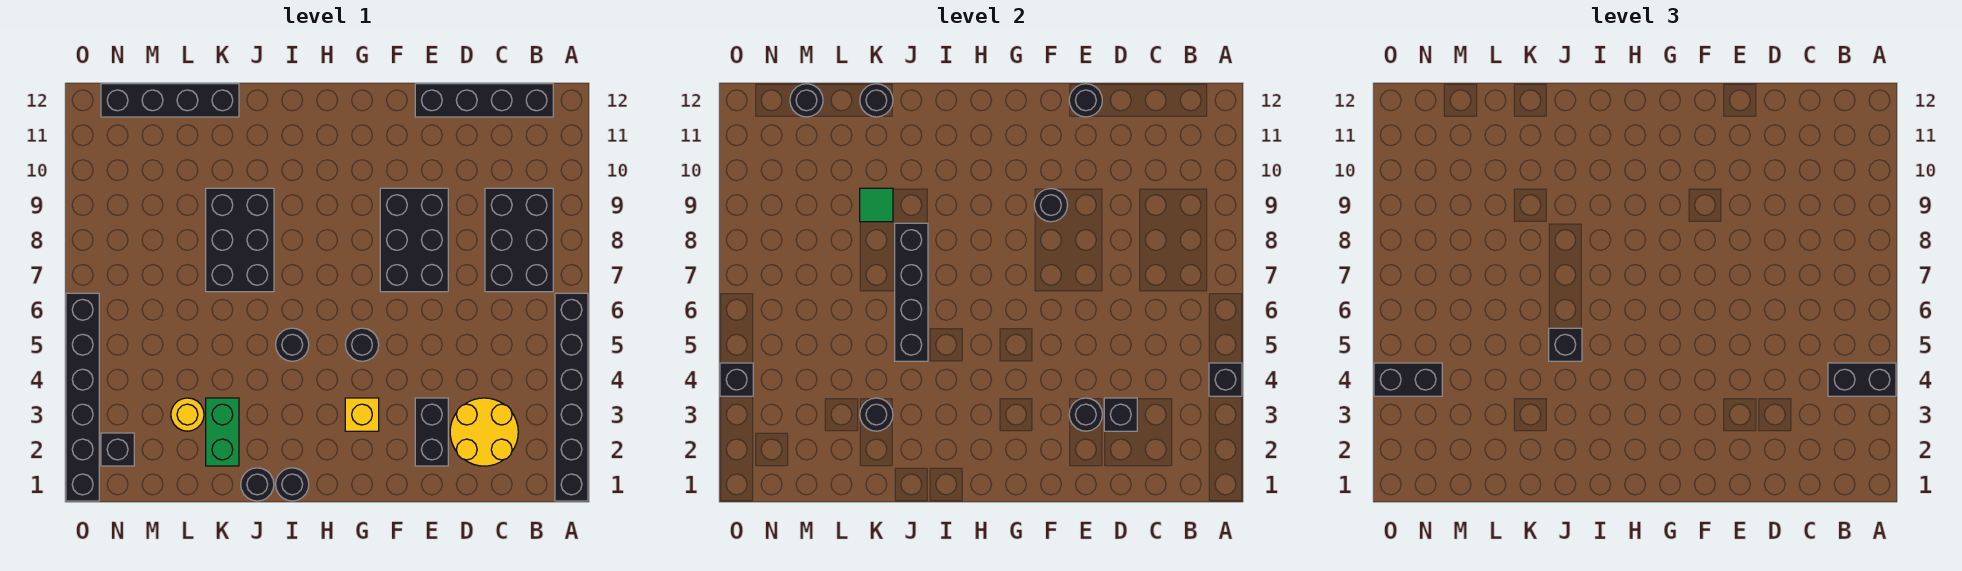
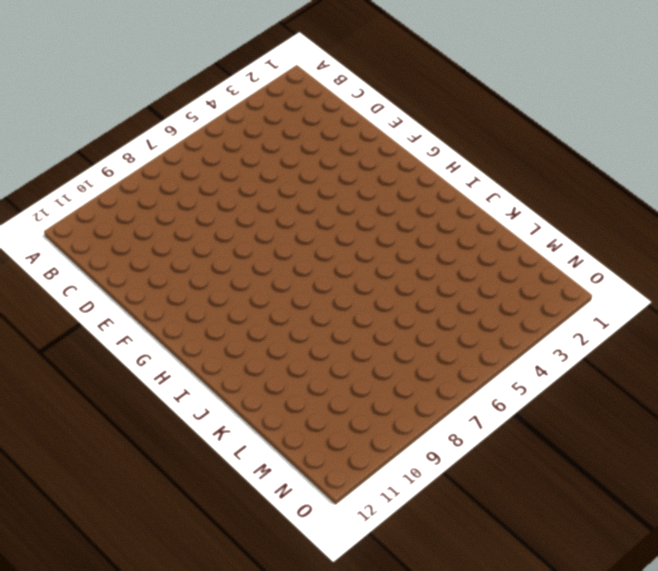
none -> black brick A1:A6 level 1
none -> black brick B7:C9 level 1
none -> black brick B12:E12 level 1
none -> yellow round brick C2:D3 level 1

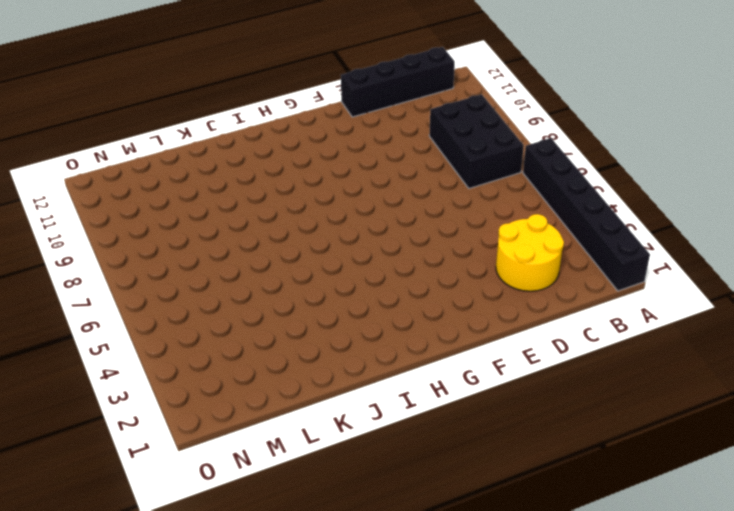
none -> black brick E2:E3 level 1
none -> black brick E7:F9 level 1
none -> yellow brick G3 level 1
none -> black round brick G5 level 1

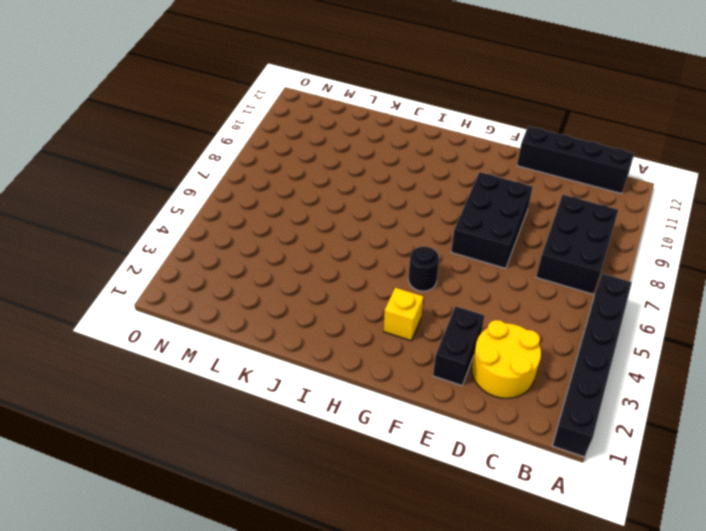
none -> black round brick I1 level 1
none -> black round brick I5 level 1
none -> black round brick J1 level 1
none -> black brick J7:K9 level 1

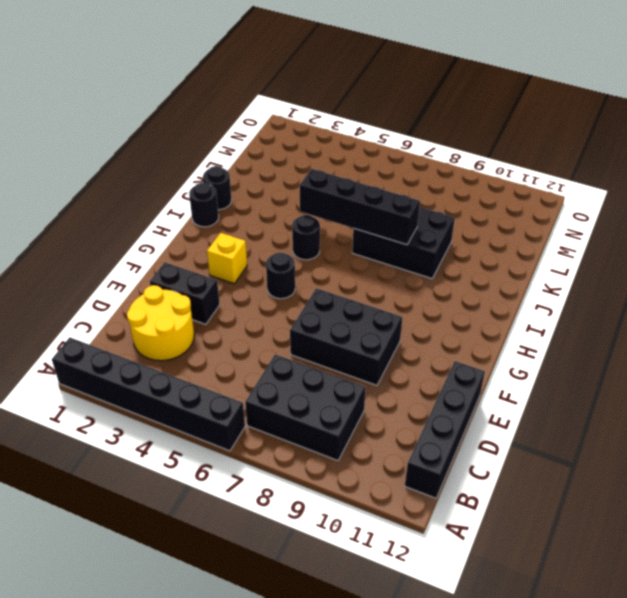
none -> green brick K2:K3 level 1
none -> black brick K12:N12 level 1
none -> yellow round brick L3 level 1
none -> black brick N2 level 1

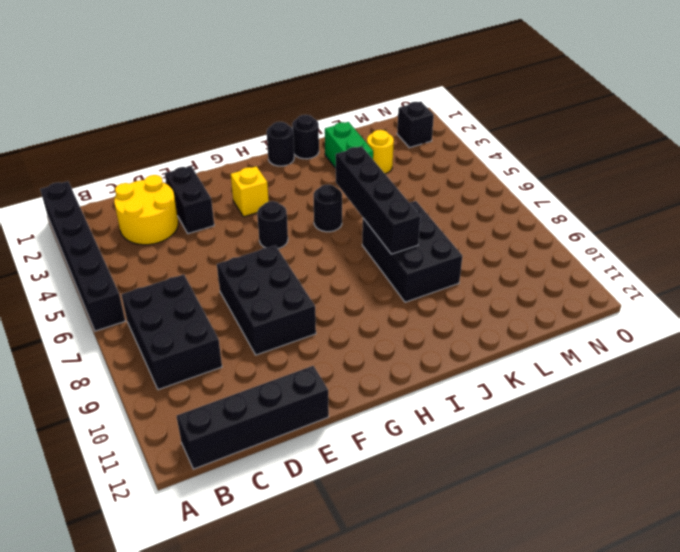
none -> black brick K12:N12 level 1
none -> black brick O1:O6 level 1
none -> black brick A4 level 2
none -> black brick D3 level 2

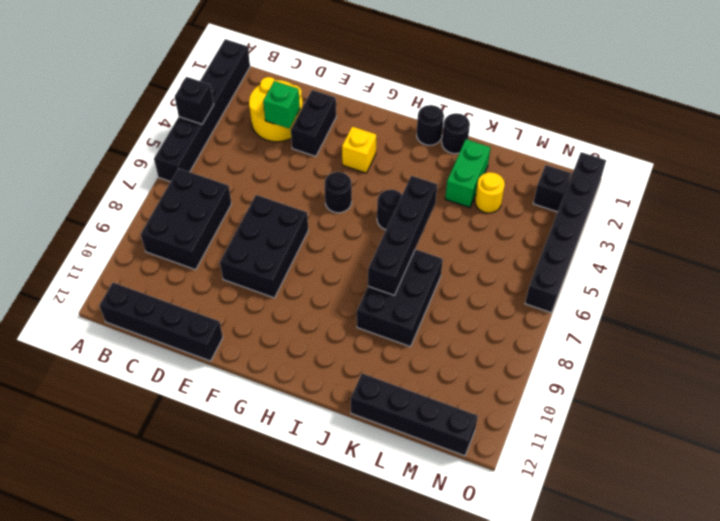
green brick D3 level 2 -> black brick D3 level 2
none -> black round brick E3 level 2
none -> black round brick E12 level 2
none -> black round brick F9 level 2
none -> black round brick K3 level 2

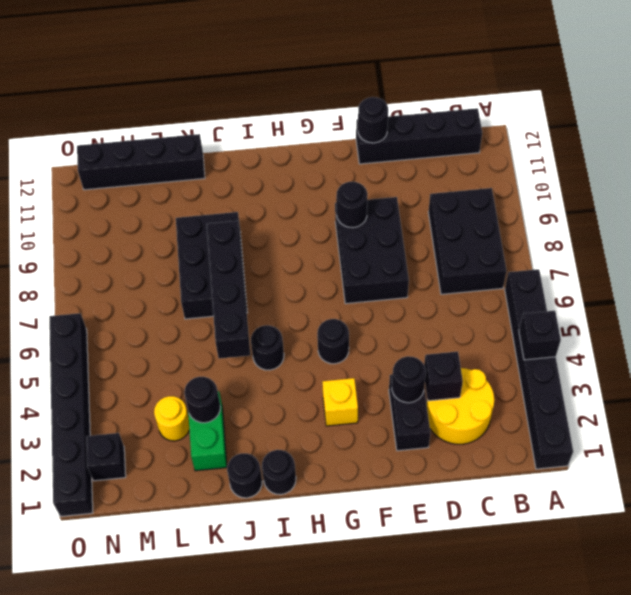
none -> green tile K9 level 2
none -> black round brick K12 level 2
none -> black round brick M12 level 2
none -> black brick O4 level 2

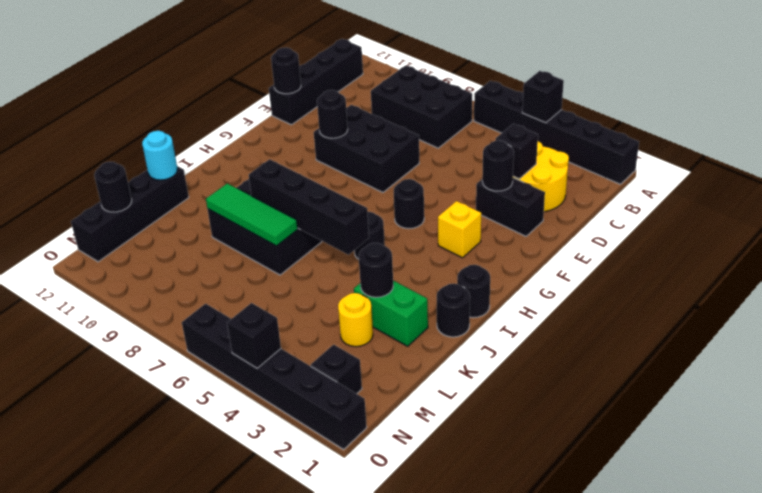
green tile K7:K9 level 2 -> green tile K9 level 2
cyan round brick K12 level 2 -> black round brick K12 level 2
none -> black brick A4:B4 level 3
none -> black brick J5 level 3
none -> black brick N4:O4 level 3

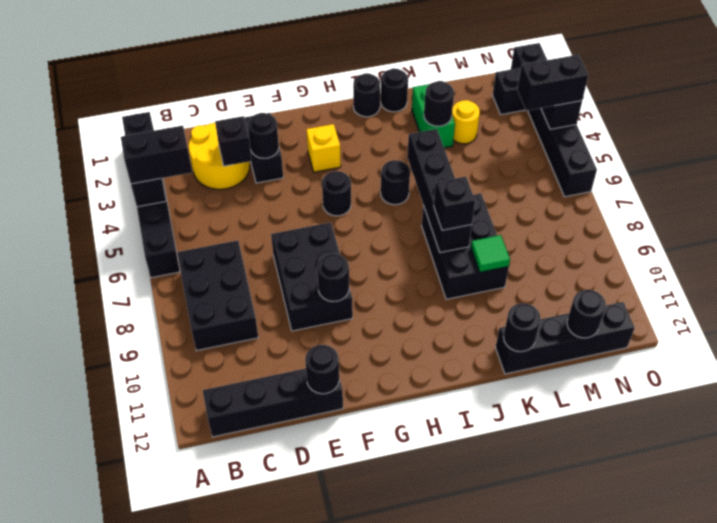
black brick J8 level 3 -> black brick J5 level 3

